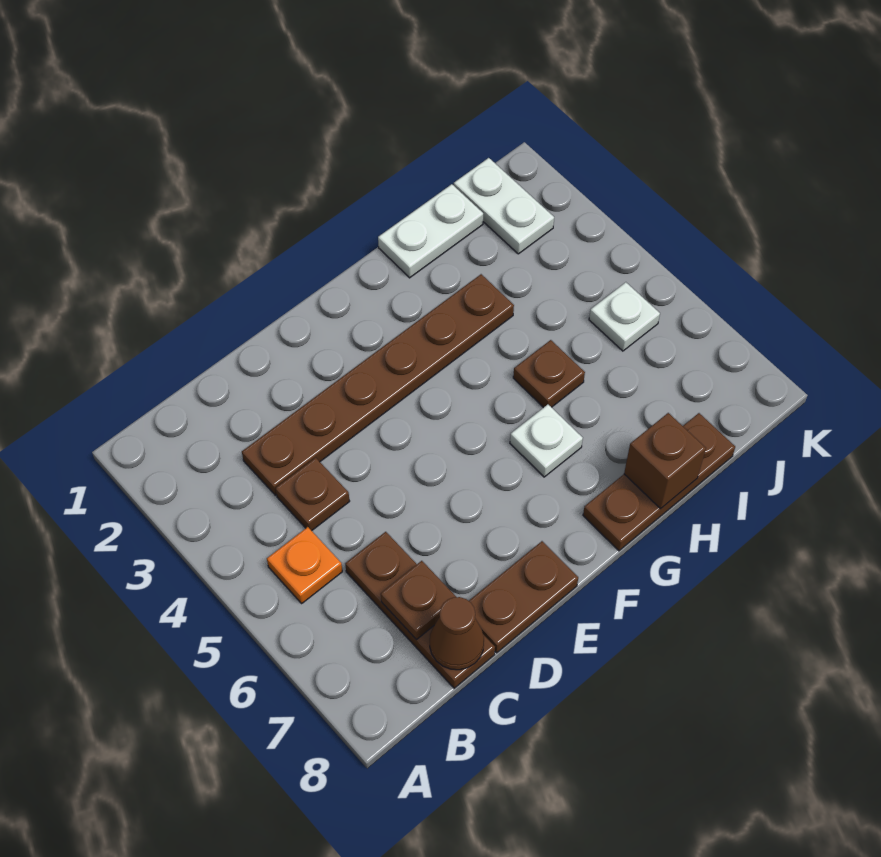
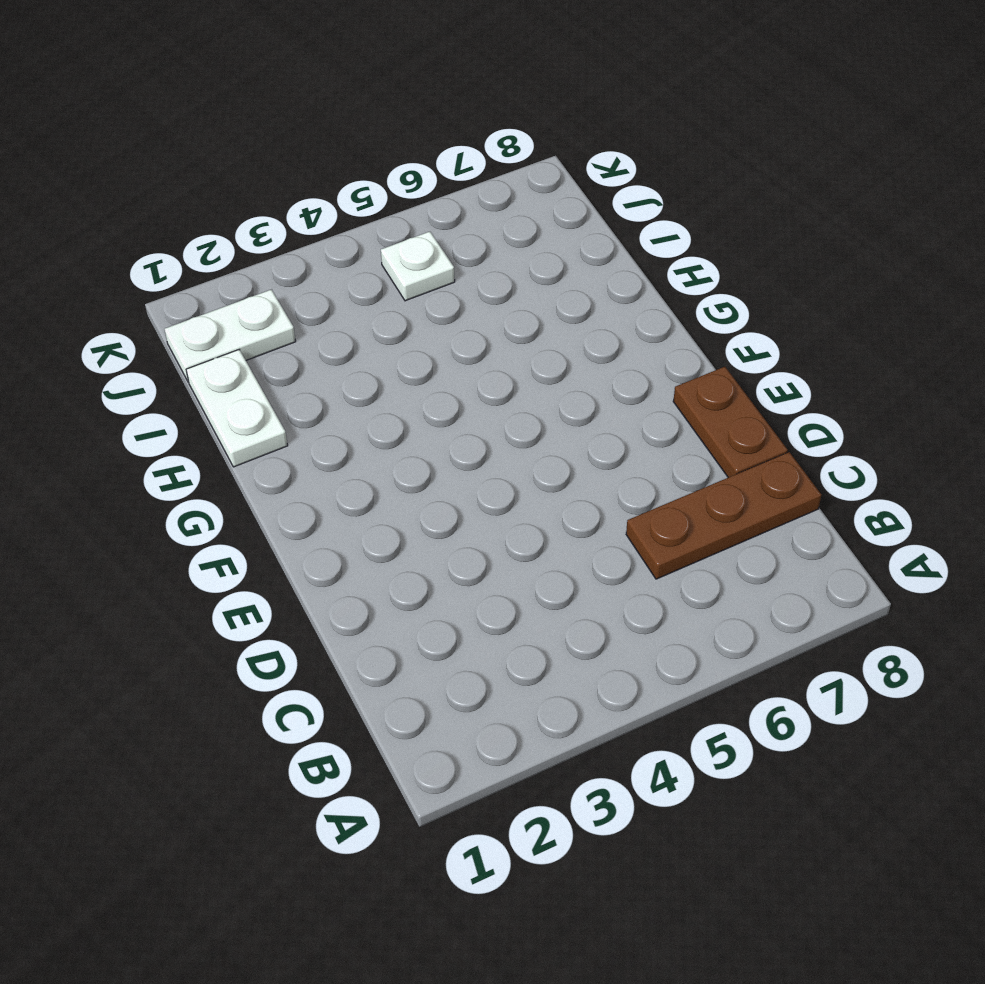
none -> orange plate B5 level 1
none -> brown plate C3:H3 level 1
none -> brown plate C4 level 1

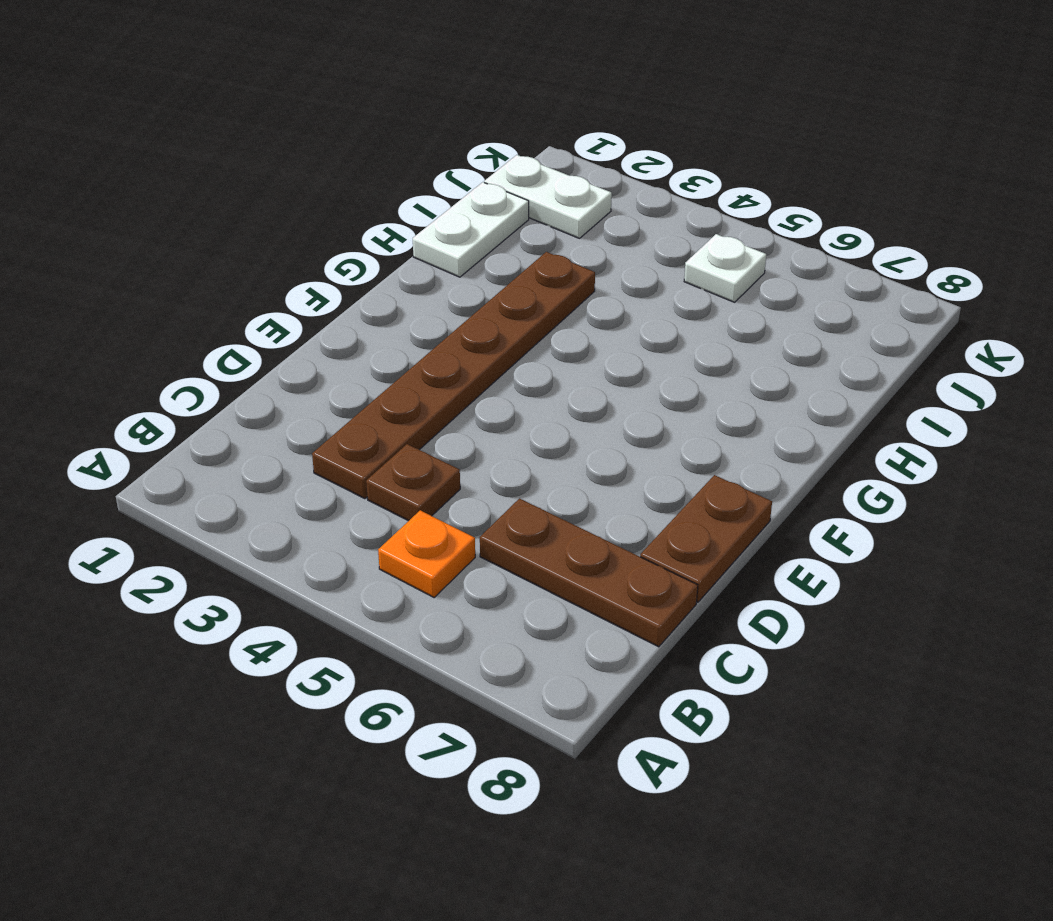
none -> white plate G6 level 1
none -> brown plate G8:I8 level 1
none -> brown plate H5 level 1

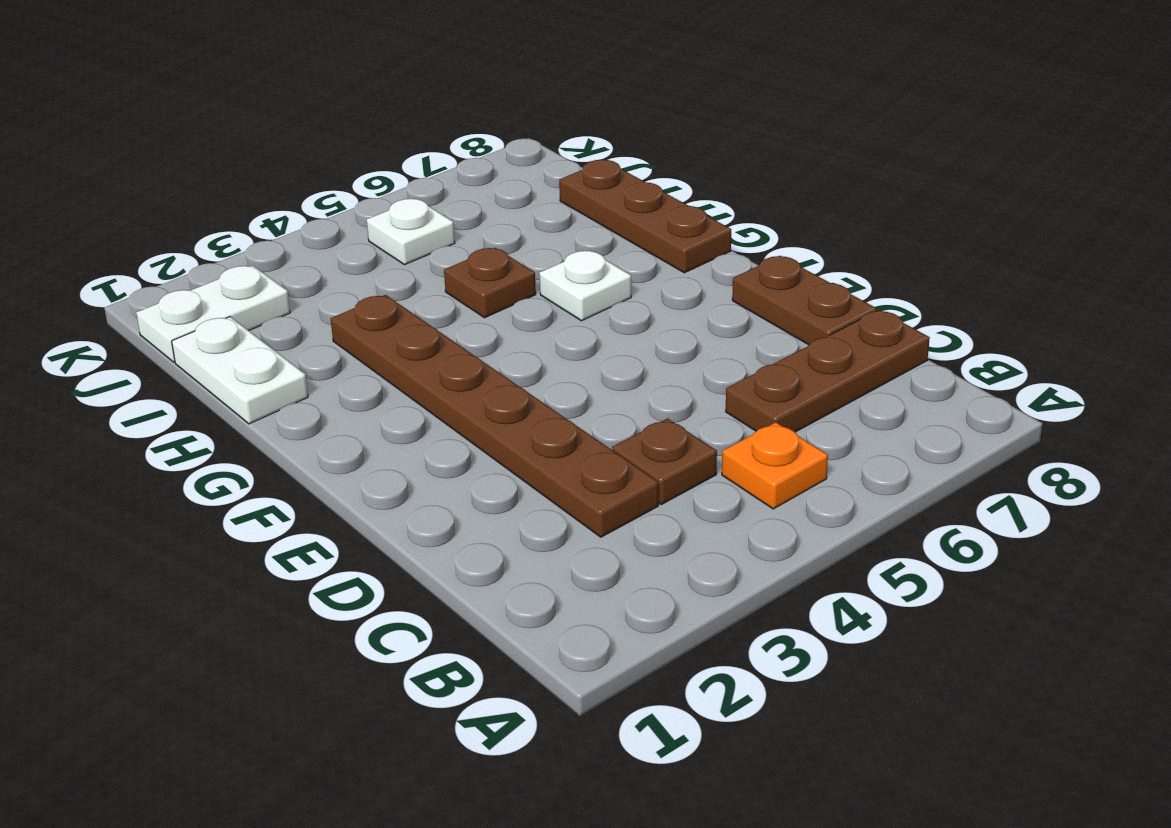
none -> brown plate C7 level 2
none -> brown cone C8 level 2
none -> brown brick H8 level 2

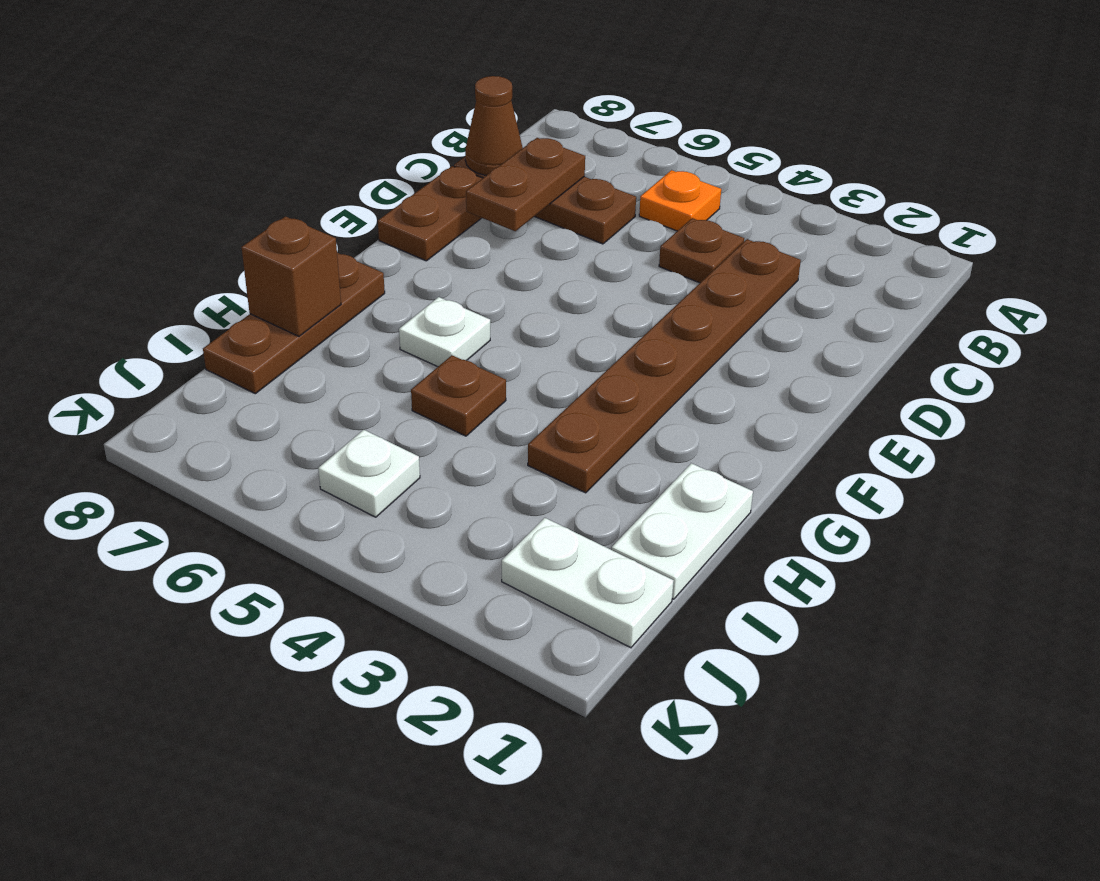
brown plate C7:D7 level 2 -> brown plate C7 level 2

